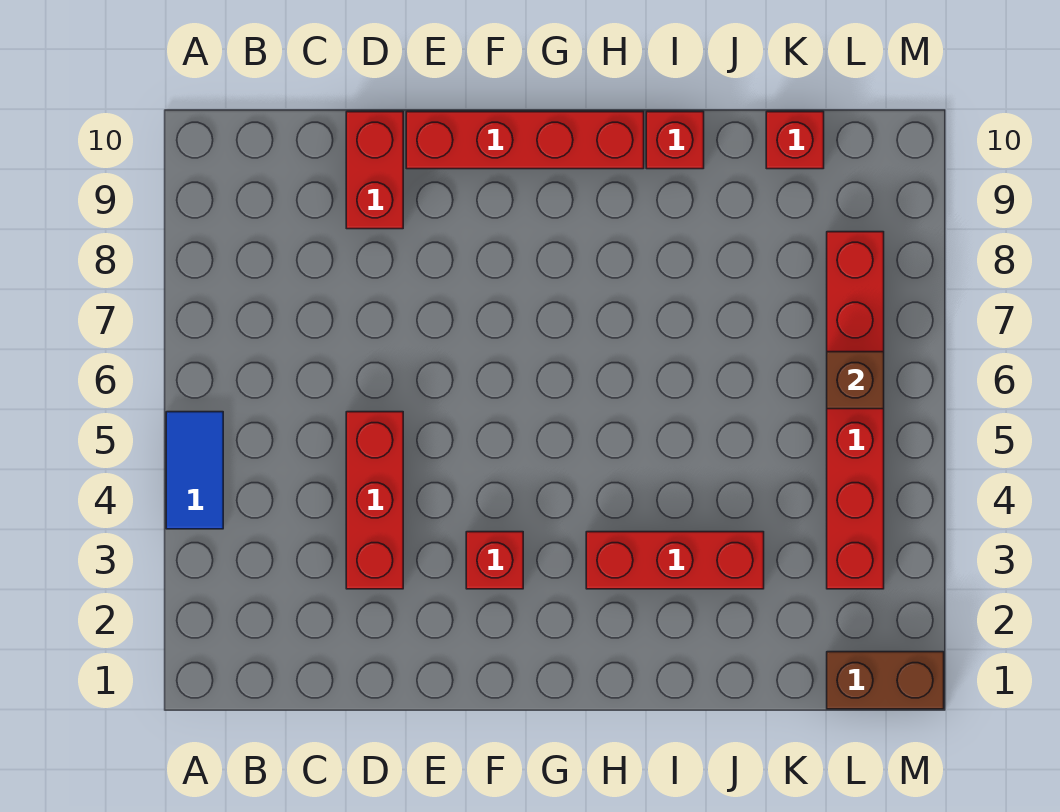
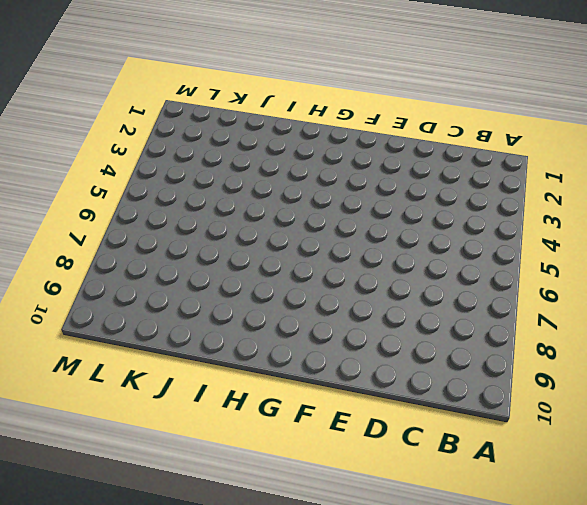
none -> blue tile A4:A5 level 1
none -> red brick D3:D5 level 1

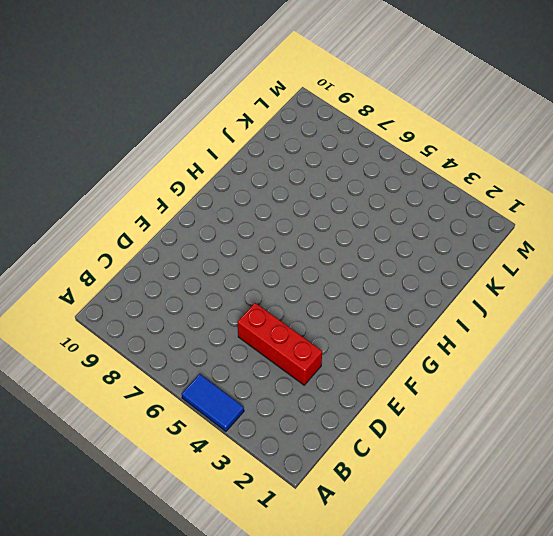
none -> red brick D9:D10 level 1
none -> red brick E10:H10 level 1

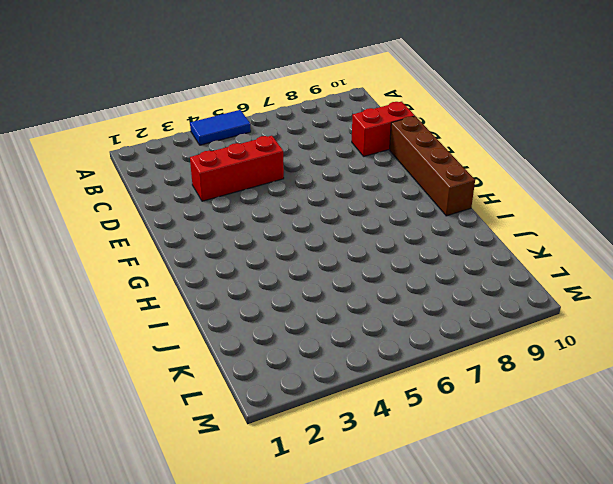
brown brick E10:H10 level 1 -> red brick E10:H10 level 1
none -> red brick F3 level 1
none -> red brick H3:J3 level 1

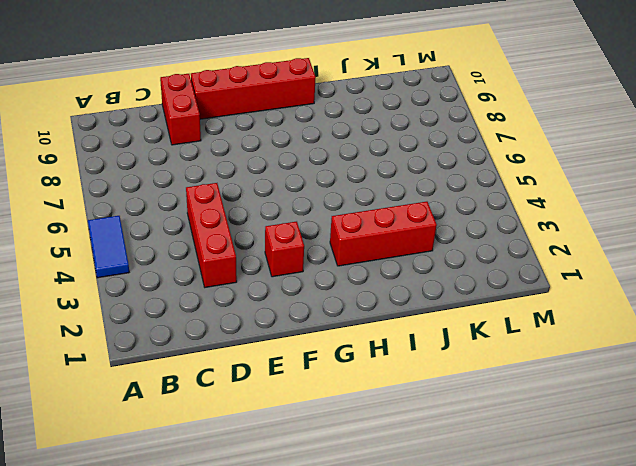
none -> red brick I10 level 1
none -> red brick K10 level 1

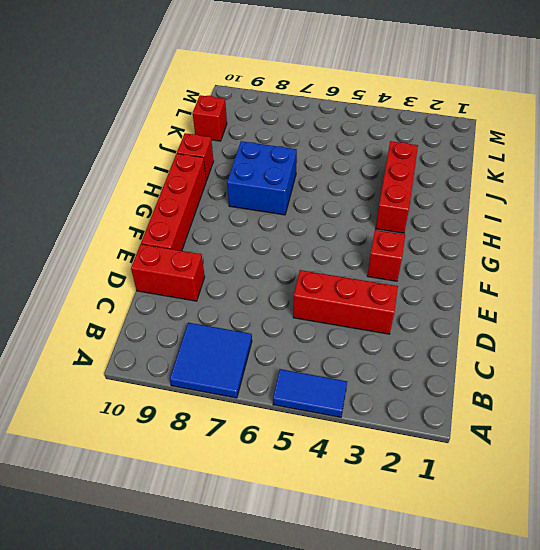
blue tile A7:B8 level 1 -> none
blue brick H7:I8 level 1 -> none
none -> brown brick L1:M1 level 1
none -> red brick L3:L8 level 1

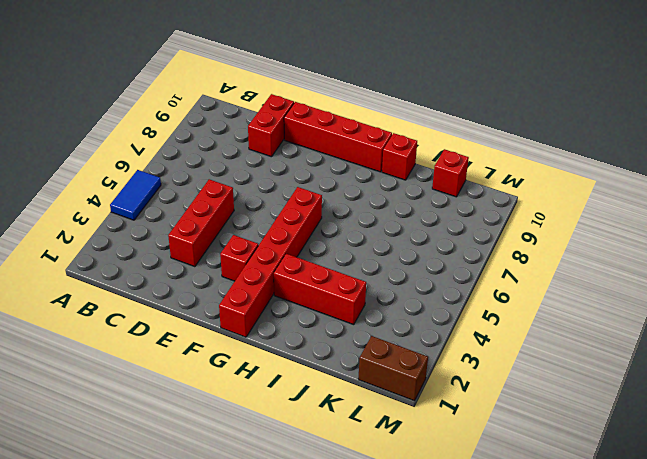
red brick G1:G6 level 1 -> red brick L3:L8 level 1
none -> brown brick L6 level 2

